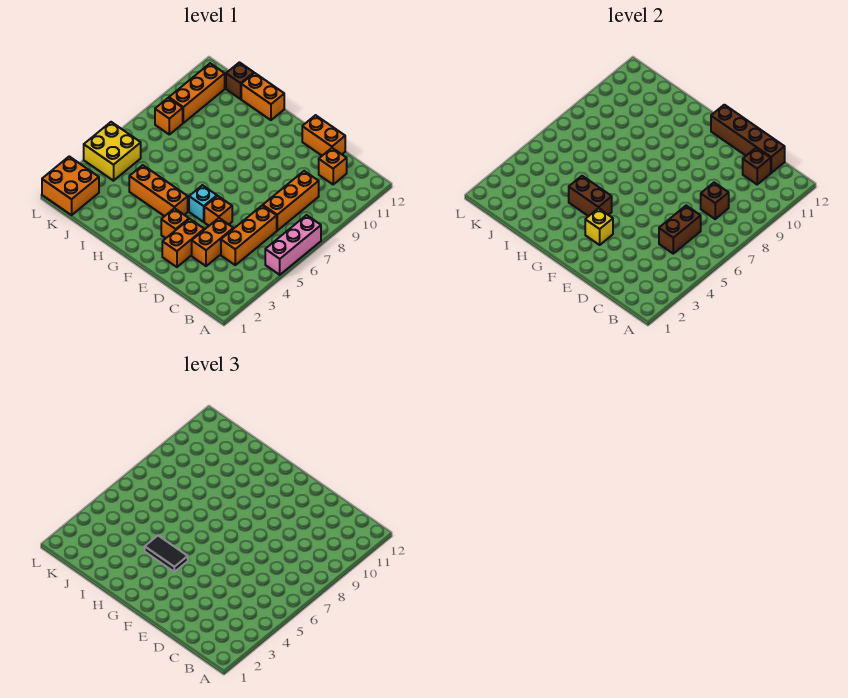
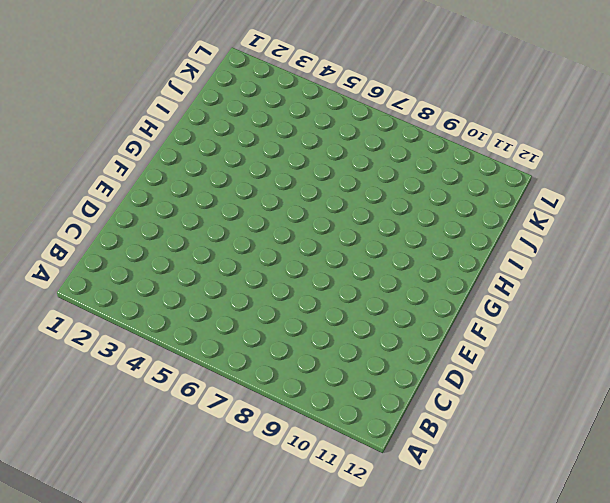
none -> pink brick A5:A7 level 1
none -> orange brick C4:C6 level 1
none -> orange brick C7:C9 level 1

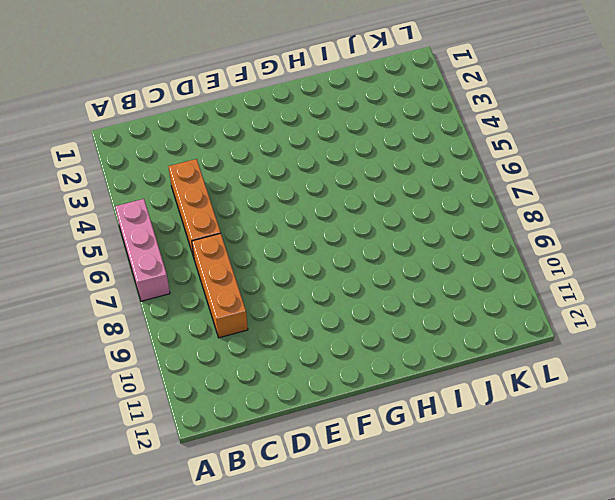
none -> orange brick C11 level 1
none -> orange brick D3:D4 level 1
none -> orange brick D12:E12 level 1

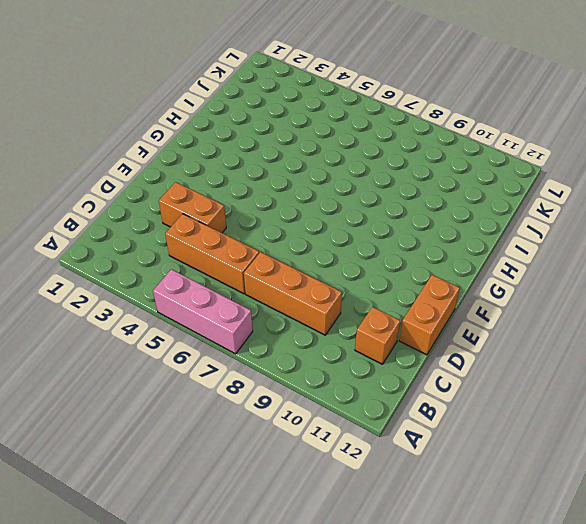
none -> orange brick E2:E3 level 1
none -> orange brick E5 level 1
none -> orange brick F3 level 1

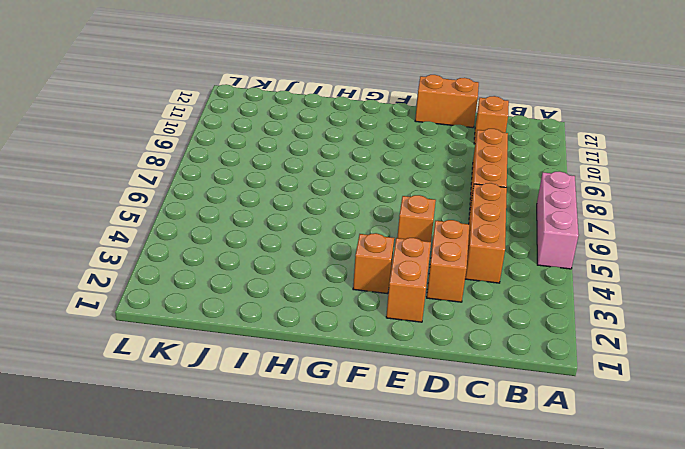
none -> cyan brick F5 level 1
none -> orange brick G4:I4 level 1
none -> orange brick H12:I12 level 1

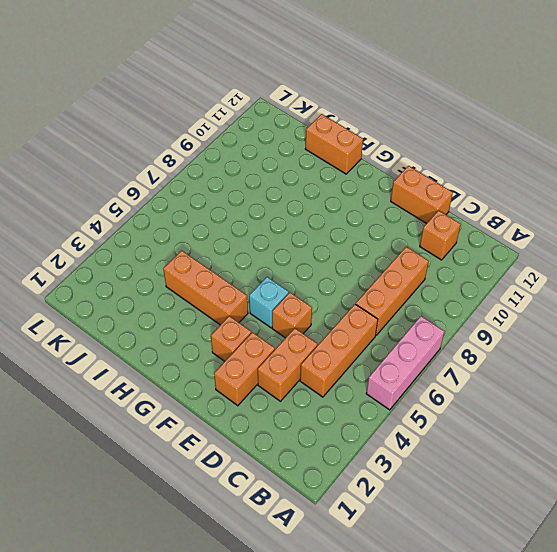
none -> brown brick J12 level 1
none -> orange brick K1:L2 level 1
none -> yellow brick K4:L5 level 1

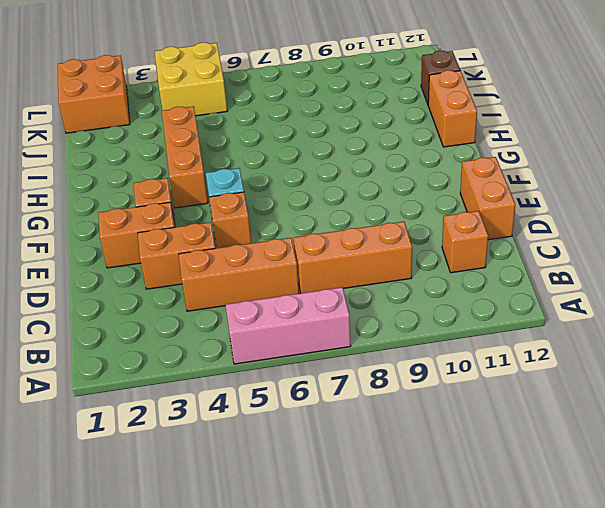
none -> orange brick K8 level 1
none -> orange brick K9:K11 level 1
none -> brown brick C5:C6 level 2

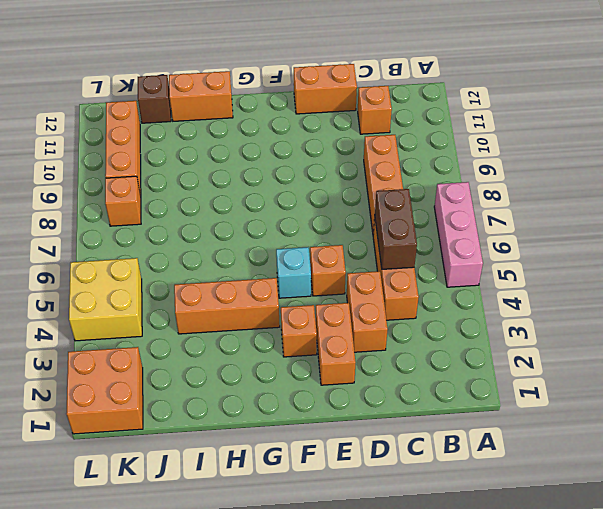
none -> brown brick C8 level 2
none -> brown brick C11 level 2
none -> brown brick C12:F12 level 2

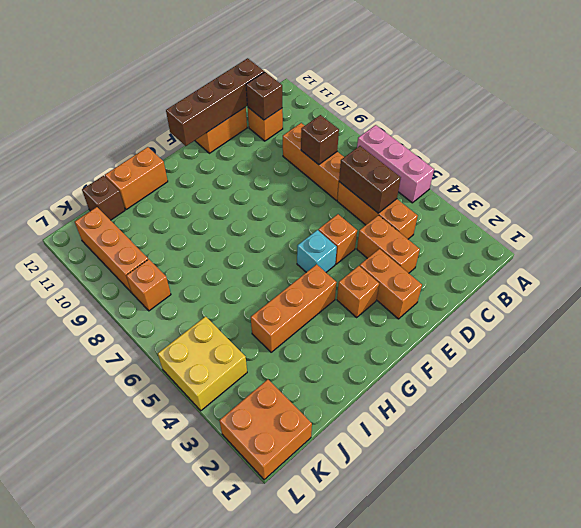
none -> yellow brick F3 level 2
none -> brown brick G4:H4 level 2
none -> black tile G4:H4 level 3

